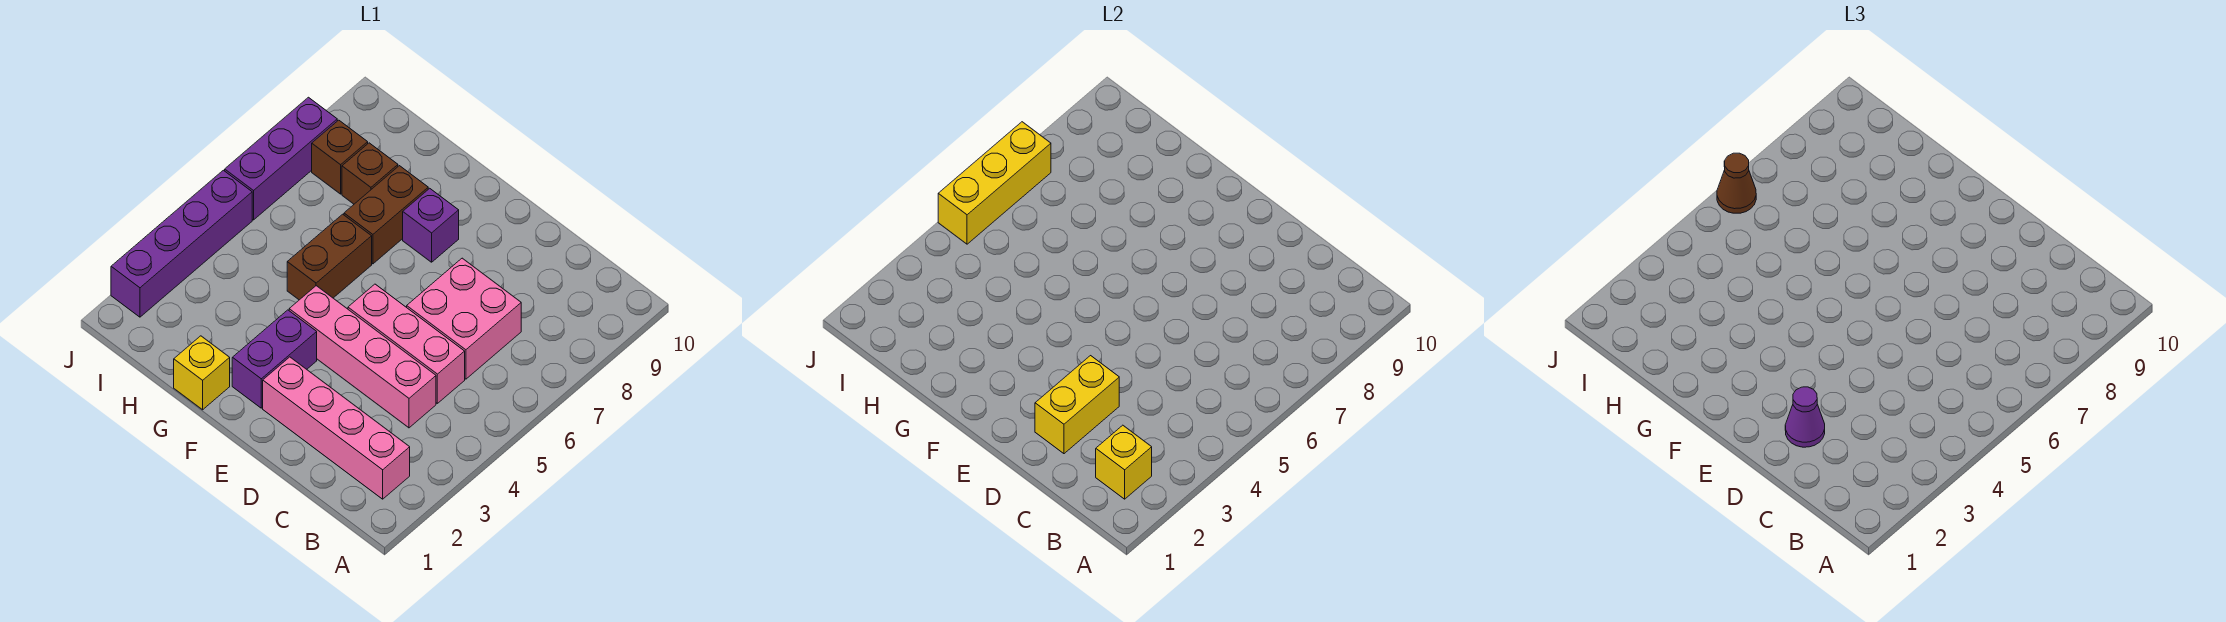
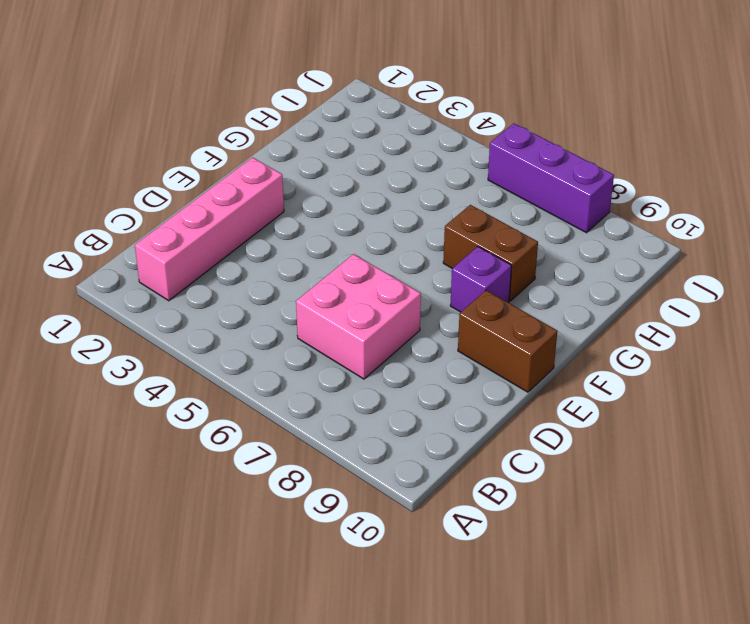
brown brick E9:E10 level 1 -> brown brick G5:G6 level 1
none -> pink brick C4:F4 level 1
none -> pink brick C5:E5 level 1
none -> purple brick F2:F3 level 1

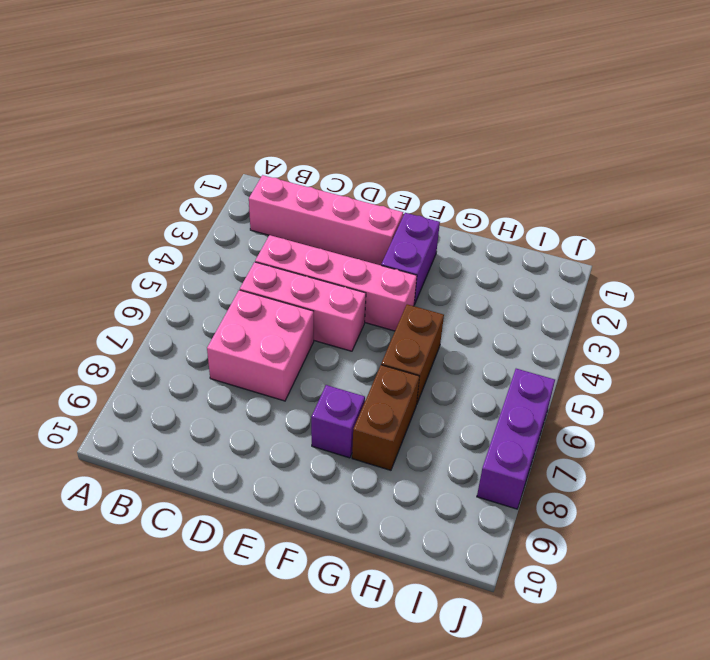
none -> yellow brick G1 level 1
none -> brown brick H8 level 1
none -> brown brick I8 level 1

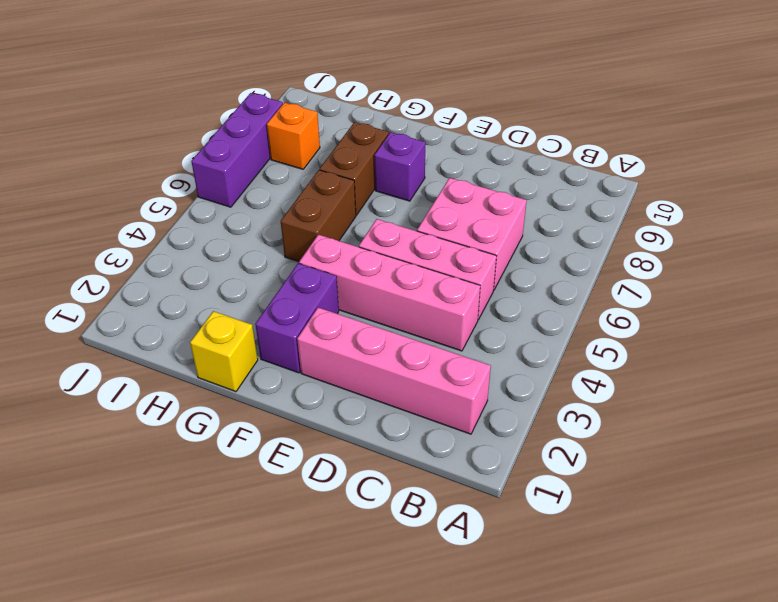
orange brick I8 level 1 -> brown brick I8 level 1
none -> brown brick H8 level 1
none -> purple brick J2:J5 level 1
none -> yellow brick B2 level 2

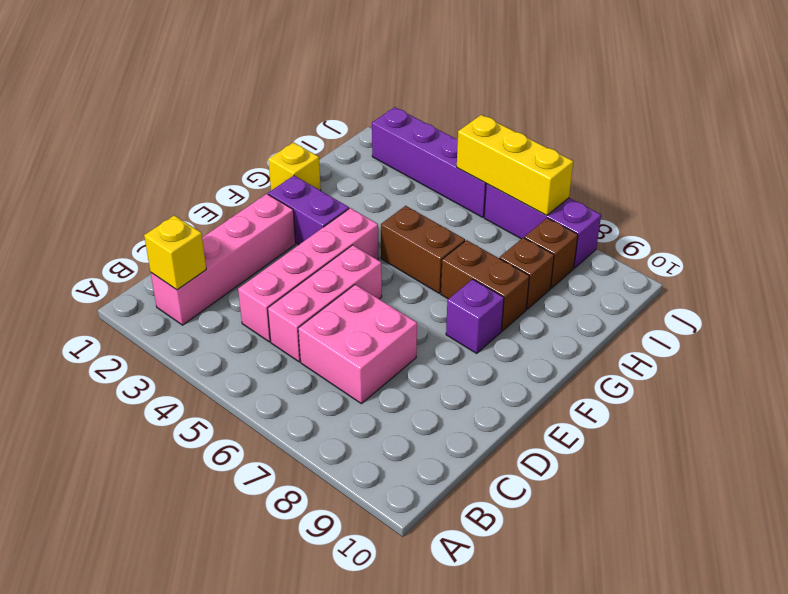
none -> yellow brick D2:D3 level 2
none -> purple cone D2 level 3
none -> brown cone J6 level 3

